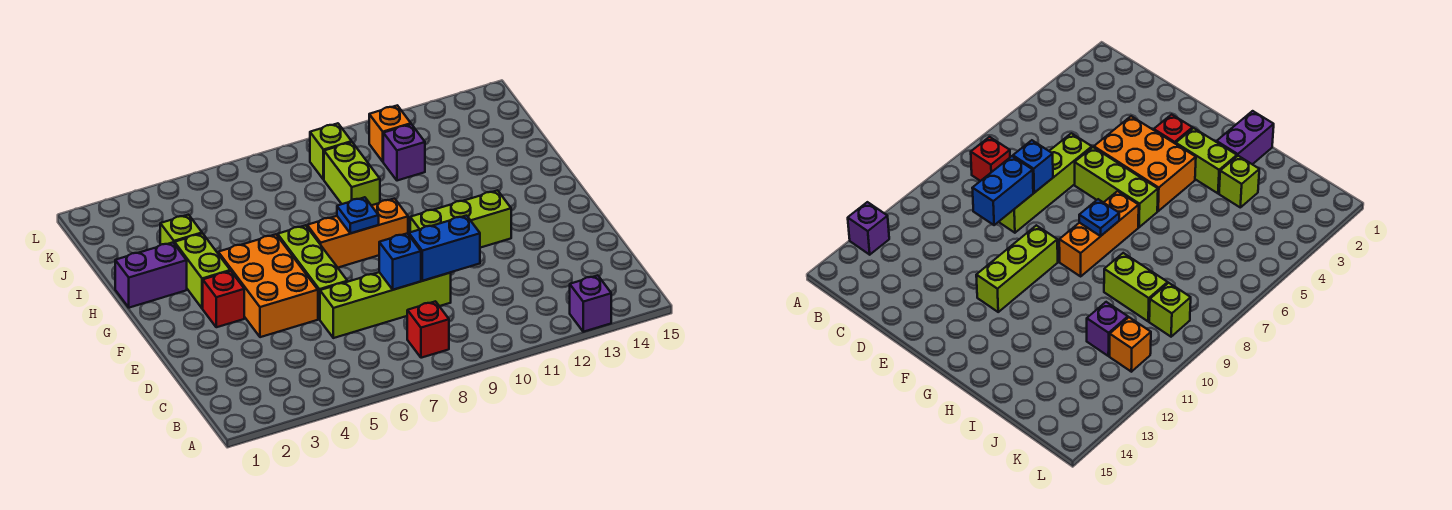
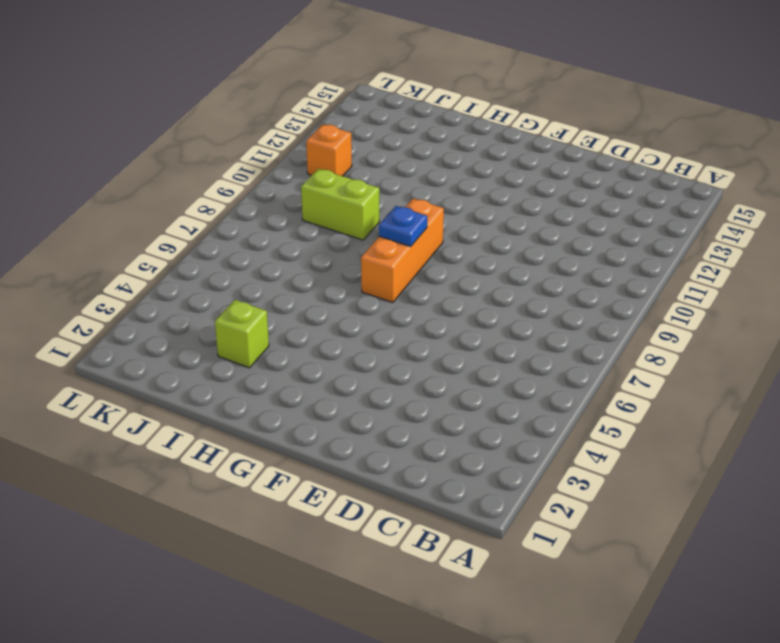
none -> purple brick A13 level 1
none -> red brick B8 level 1
none -> lime brick D6:D9 level 1

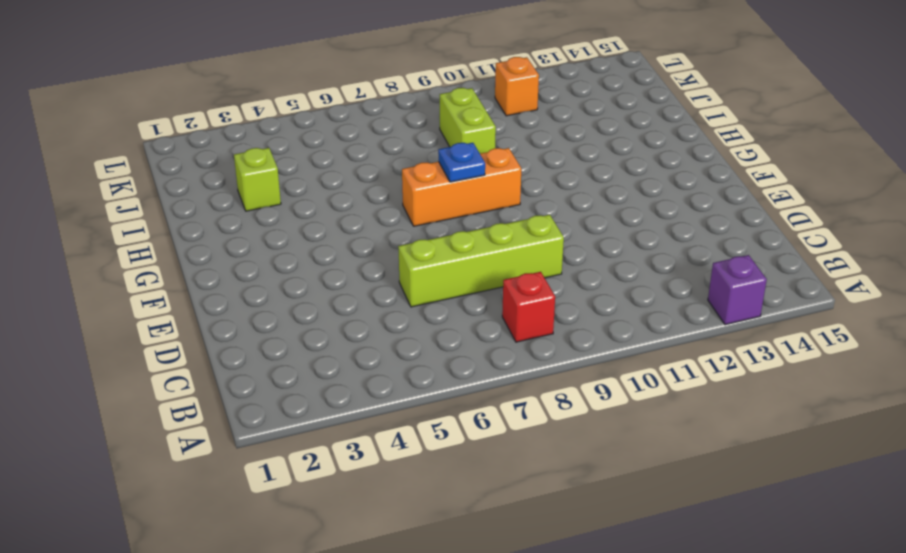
none -> orange brick E4:G5 level 1
none -> lime brick E6:G6 level 1
none -> red brick F3 level 1

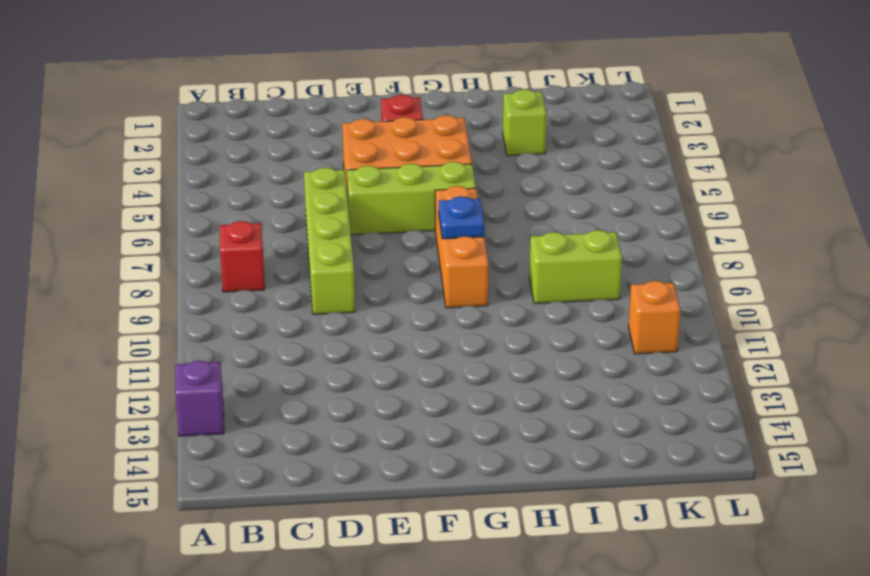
none -> lime brick F10:F12 level 1
none -> lime brick G3:H3 level 1
none -> purple brick H1:H2 level 1

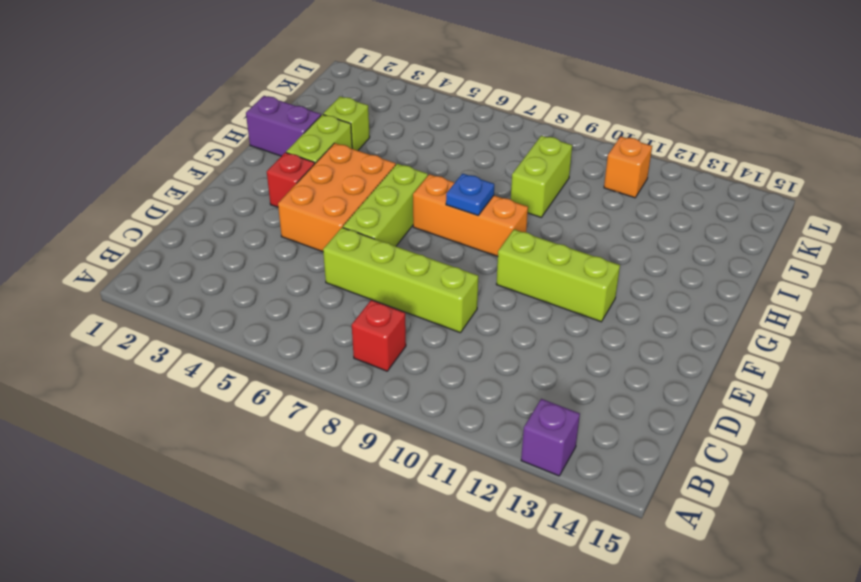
none -> purple brick J11 level 1
none -> lime brick K9 level 1
none -> blue brick D8 level 2

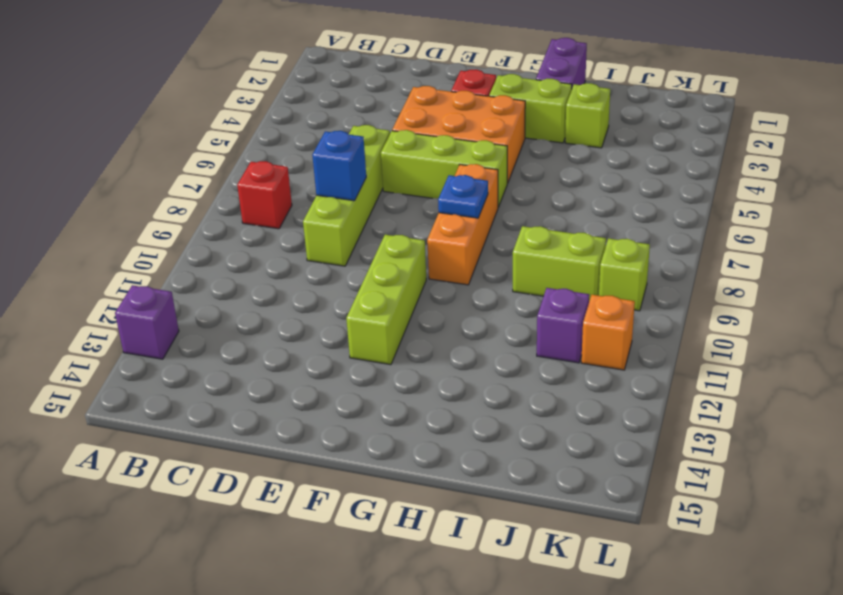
none -> blue brick D9:D10 level 2

